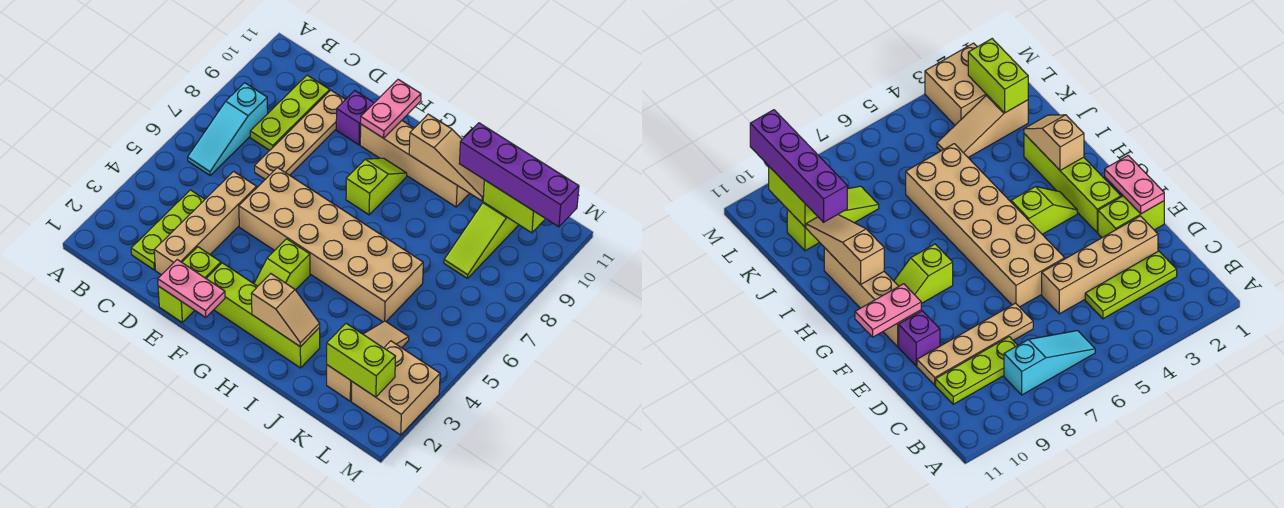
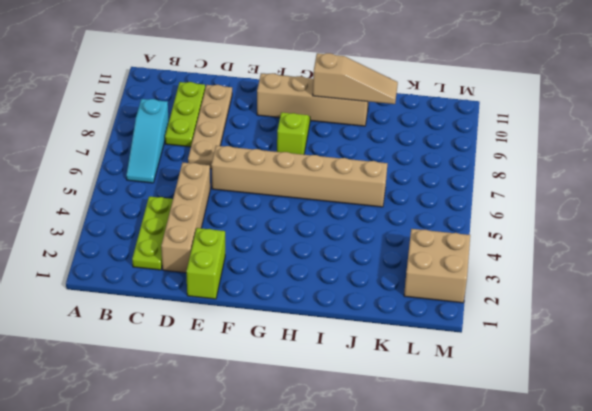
tan brick E6:J6 level 1 -> tan brick E5:J6 level 1
none -> purple brick E10 level 1
none -> lime brick F2:I2 level 1
none -> lime slope G3:G4 level 1 top 4

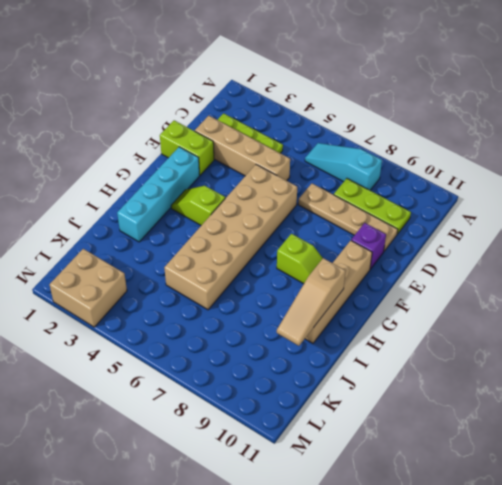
cyan brick F2:I2 level 1 -> lime brick F2:I2 level 1
none -> tan slope K2:K4 level 1 top 2
none -> lime slope K8:K10 level 1 top 10
none -> pink plate E1:F1 level 2

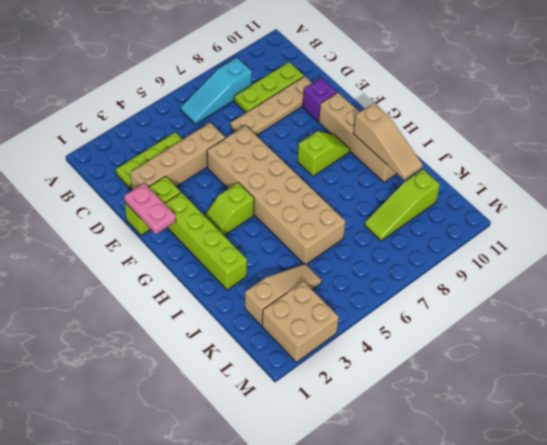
none -> pink plate F10:F11 level 2
none -> tan slope H2:I2 level 2 top H
none -> lime brick K2:L2 level 2

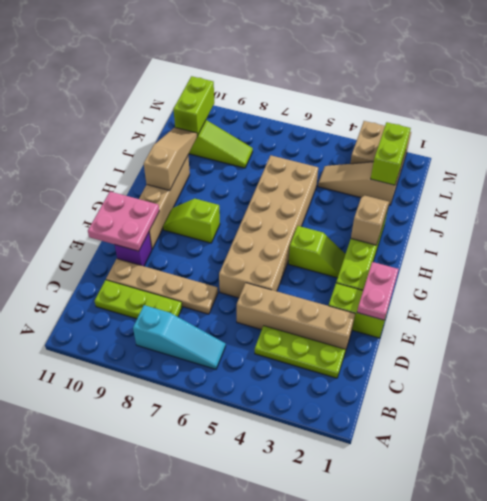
pink plate E10:F11 level 2 -> pink plate F10:F11 level 2
none -> purple brick J10:M10 level 3

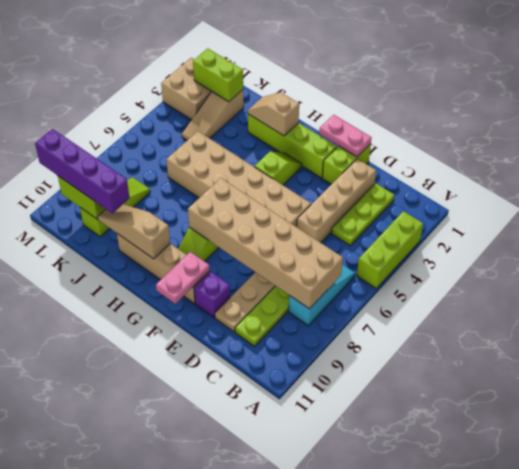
lime brick A3:A5 level 1 -> none
tan brick B7:G8 level 2 -> none

